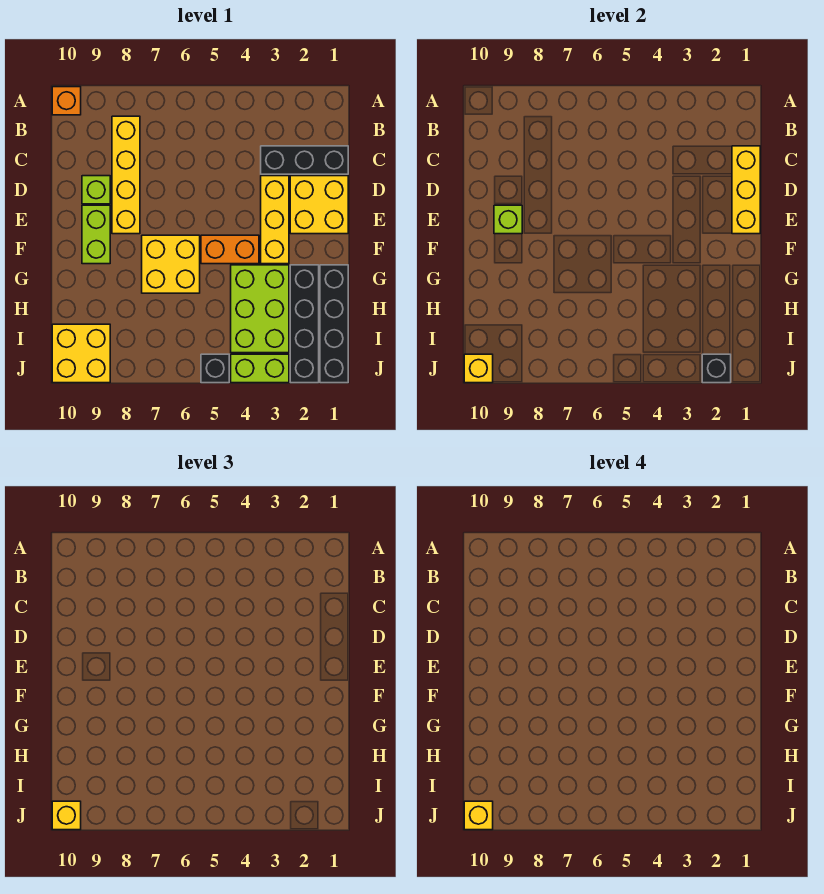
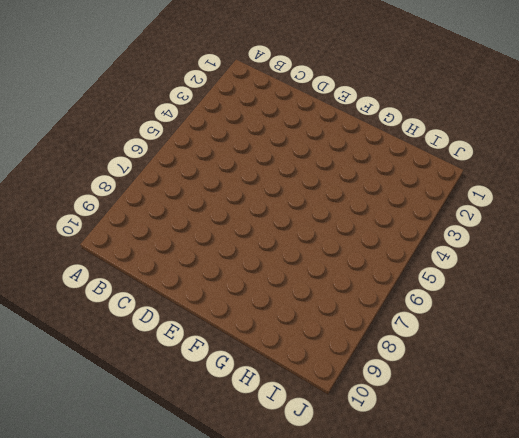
none -> orange brick A10 level 1
none -> yellow brick B8:E8 level 1
none -> black brick C1:C3 level 1

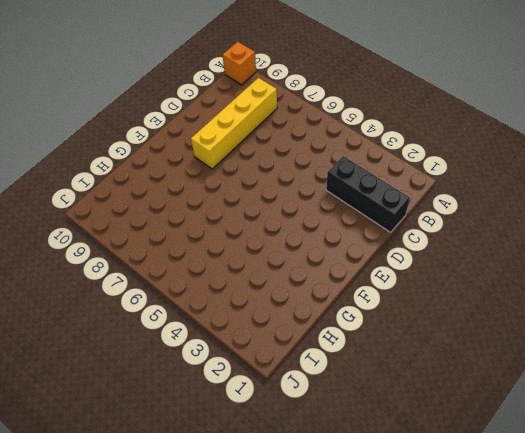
none -> yellow brick D1:E2 level 1
none -> yellow brick D3:F3 level 1
none -> lime brick D9 level 1

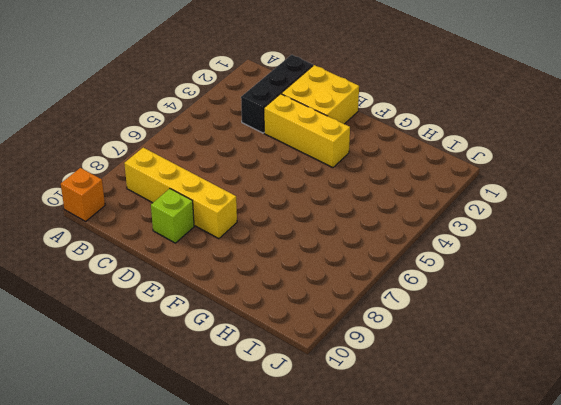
none -> lime brick E9:F9 level 1
none -> orange brick F4:F5 level 1
none -> yellow brick F6:G7 level 1

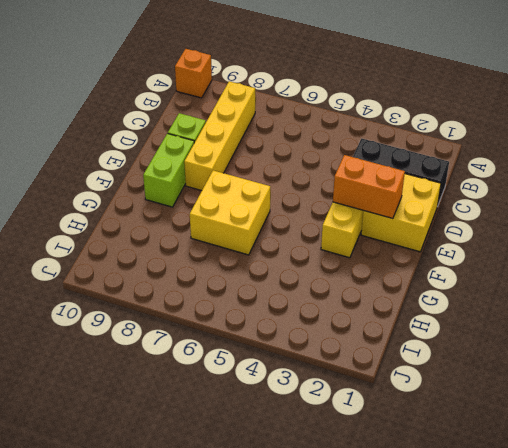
orange brick E2:E3 level 2 -> orange brick F4:F5 level 1
none -> black brick G1:J1 level 1
none -> black brick G2:J2 level 1
none -> lime brick G3:I4 level 1

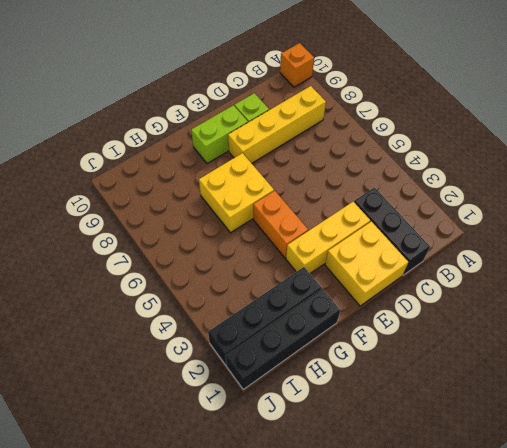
none -> lime brick G3:I4 level 1
none -> yellow brick I9:J10 level 1
none -> lime brick J3:J4 level 1

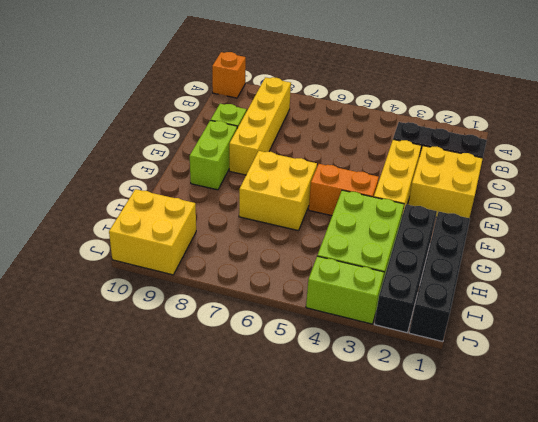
none -> black brick J5 level 1
none -> yellow brick C1:E1 level 2
none -> lime brick E9 level 2

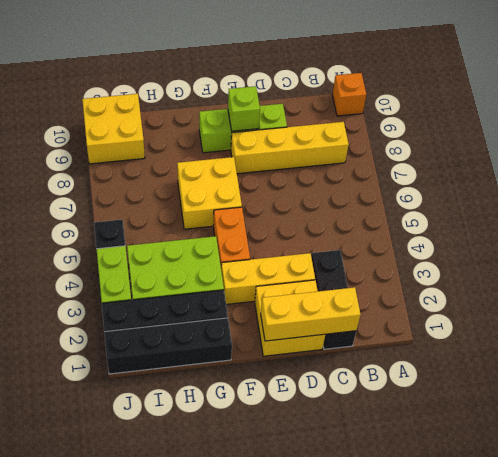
none -> black brick J2 level 2
none -> yellow brick J10 level 2
none -> yellow brick J10 level 3

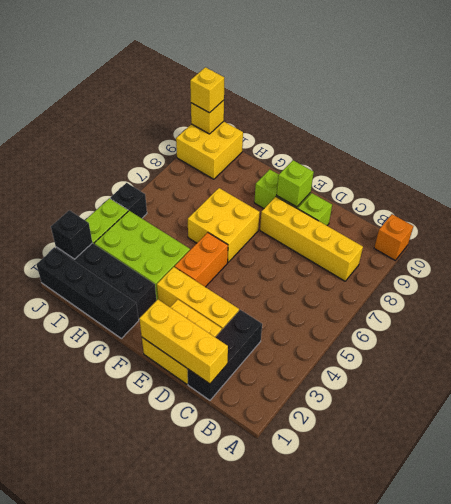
none -> yellow brick J10 level 4

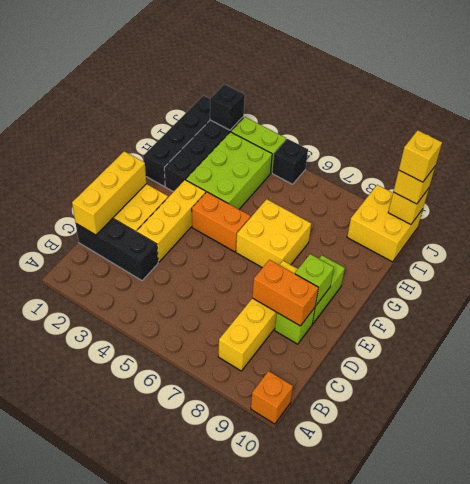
orange brick D8:D9 level 2 -> none

